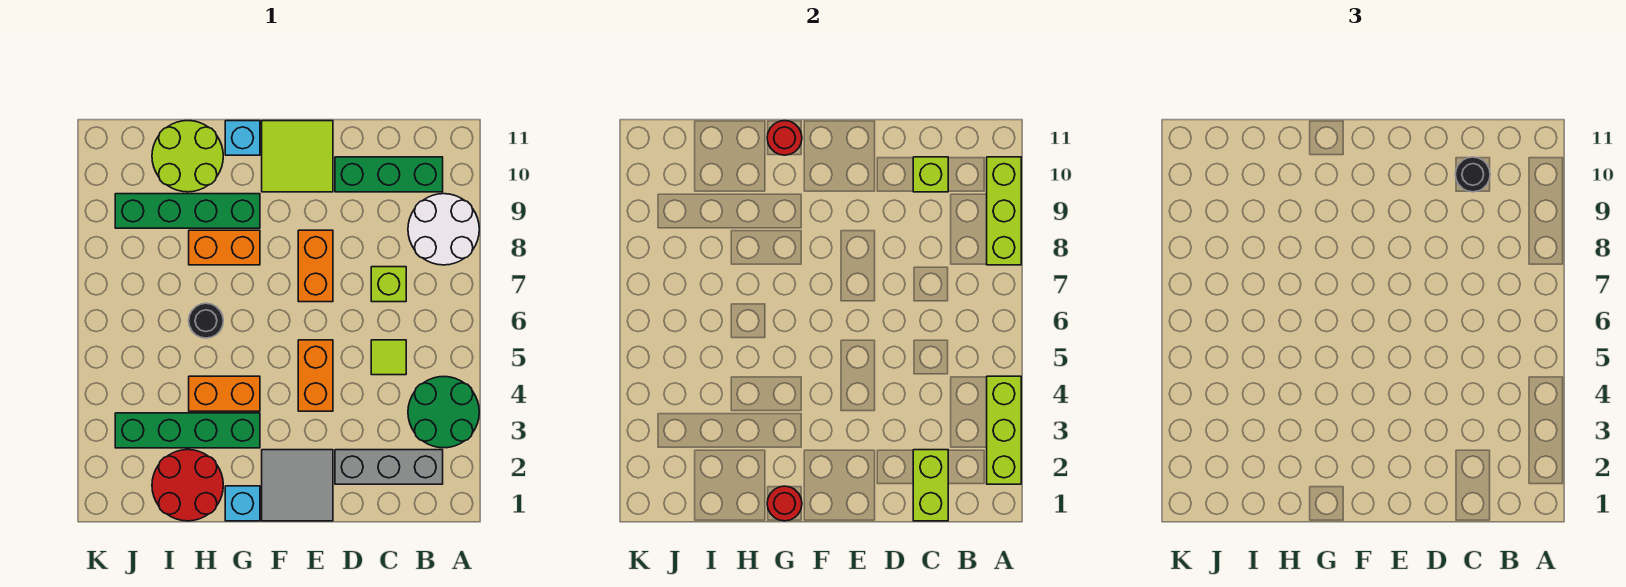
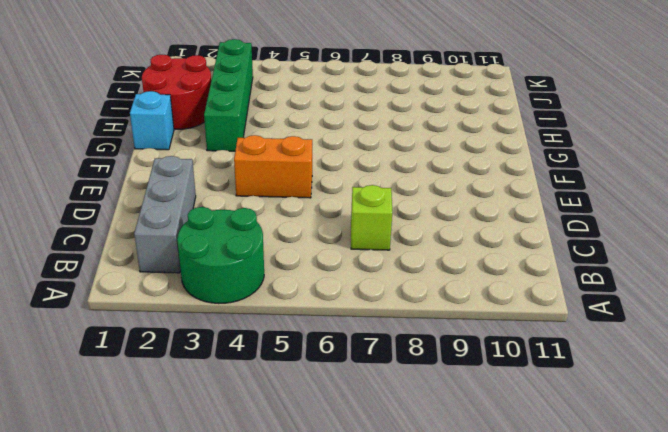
none -> white round brick A8:B9 level 1
none -> green brick B10:D10 level 1
none -> lime tile C5 level 1

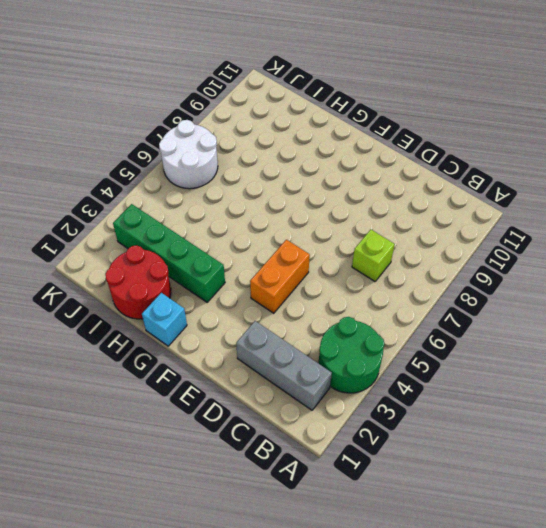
white round brick J6:K7 level 1 -> white round brick A8:B9 level 1
none -> green brick B10:D10 level 1
none -> lime tile C5 level 1
none -> grey tile E1:F2 level 1

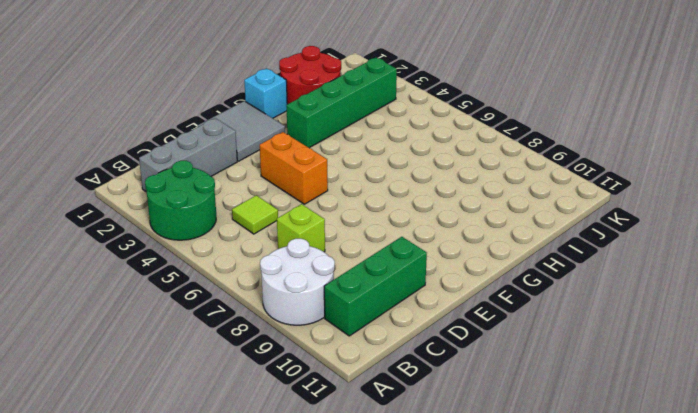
none -> orange brick E7:E8 level 1
none -> lime tile E10:F11 level 1
none -> orange brick G4:H4 level 1

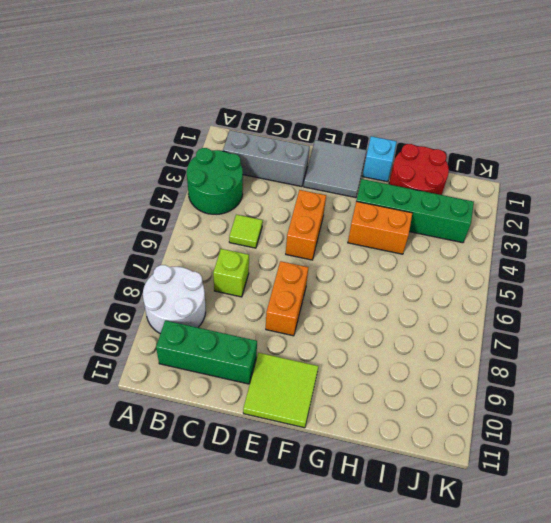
none -> orange brick G8:H8 level 1
none -> green brick G9:J9 level 1
none -> cyan brick G11 level 1

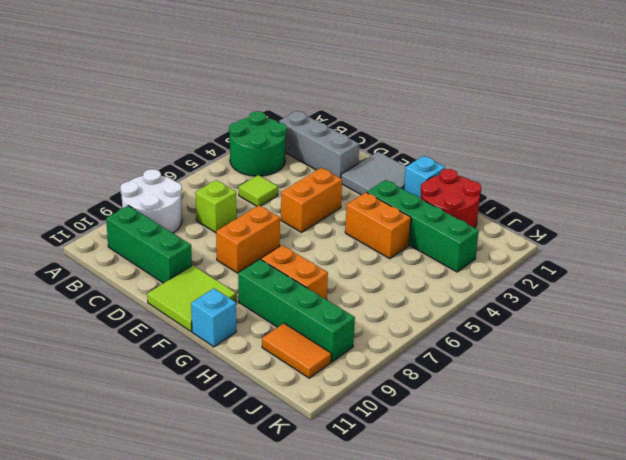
orange tile I10:J10 level 1 -> lime round brick H10:I11 level 1
none -> black round brick H6 level 1
none -> lime brick A2:A4 level 2
none -> lime brick A8:A10 level 2

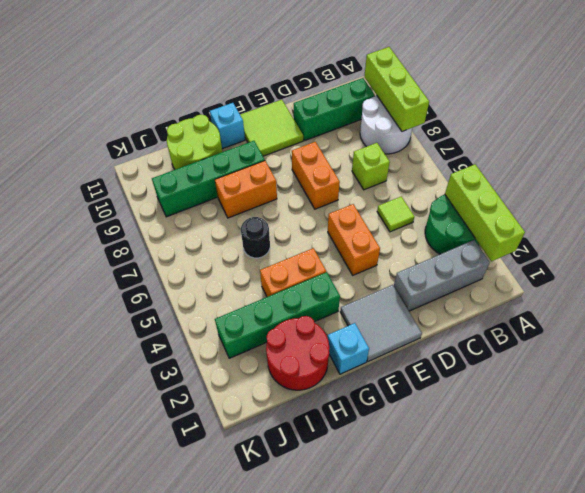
none -> lime brick C1:C2 level 2
none -> lime brick C10 level 2
none -> red round brick G1 level 2

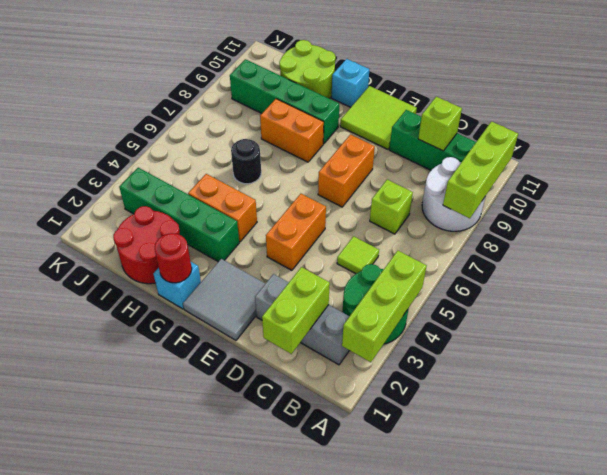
none -> red round brick G11 level 2
none -> black round brick C10 level 3

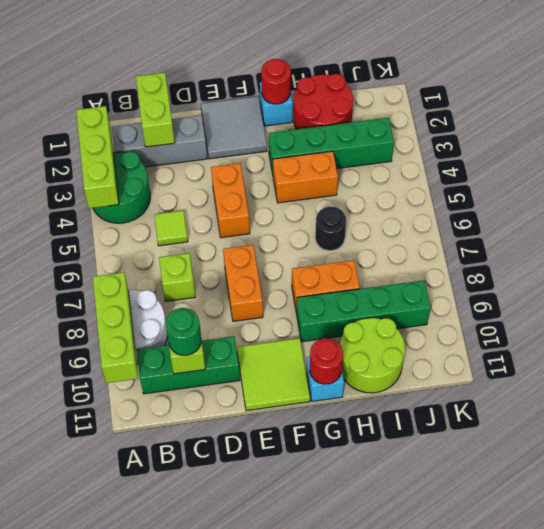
green round brick C10 level 3 -> black round brick C10 level 3

